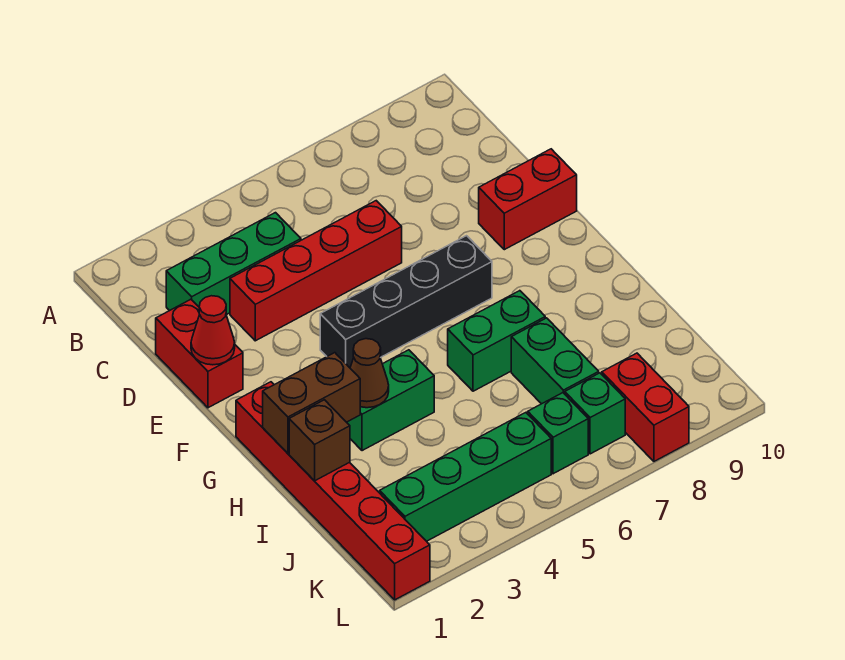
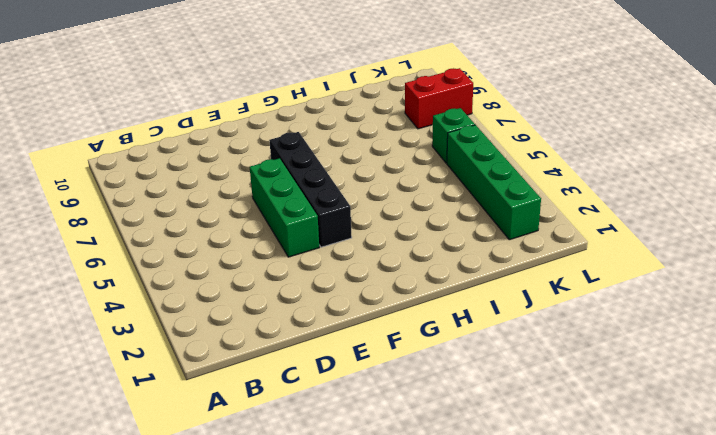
green brick E4:E6 level 1 -> green brick C2:C4 level 1
none -> red brick D1:E1 level 1
none -> red brick D3:D6 level 1
none -> red brick E9:E10 level 1

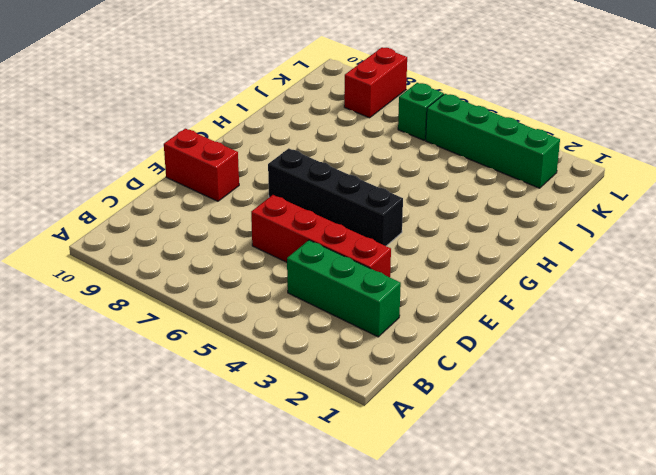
none -> red brick D1:E1 level 1
none -> red brick G1:L1 level 1
none -> green brick H3:H4 level 1

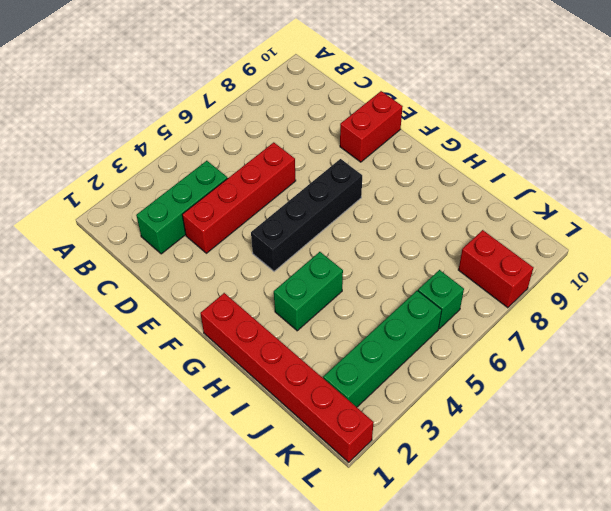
none -> red brick D1:E1 level 1
none -> green brick H6:H7 level 1
none -> green brick I7:J7 level 1

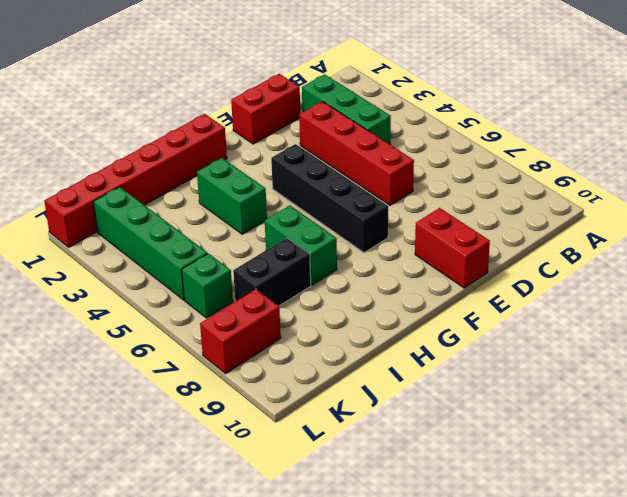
black brick I7:J7 level 1 -> green brick I7:J7 level 1
none -> green brick K7 level 1
none -> red cone E1 level 2
none -> brown brick H1:H2 level 2

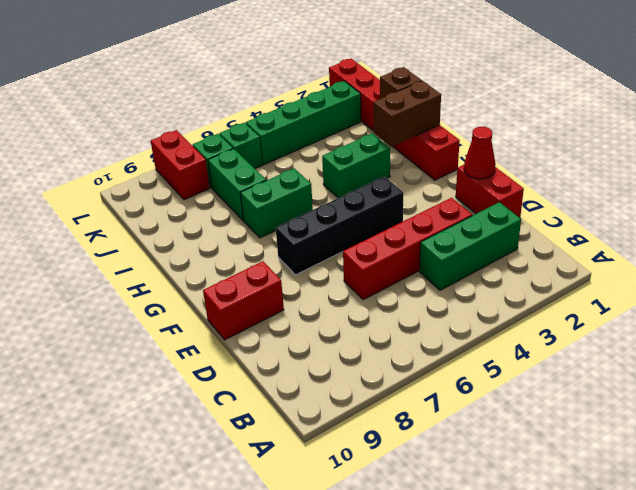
none -> brown cone H3 level 2

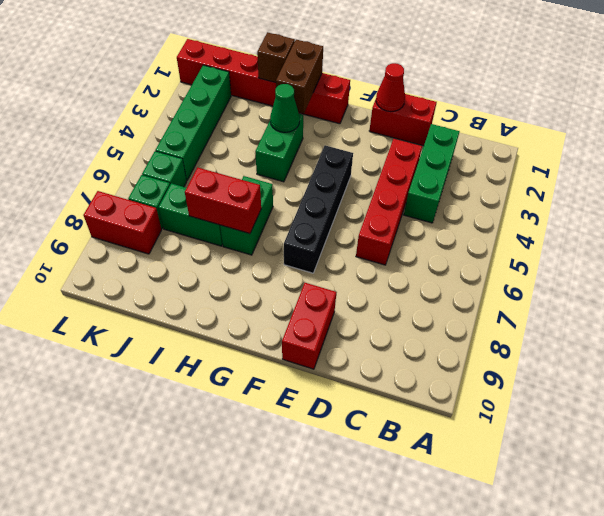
green cone H3 level 2 -> brown cone H3 level 2
red brick H7:I7 level 2 -> none

